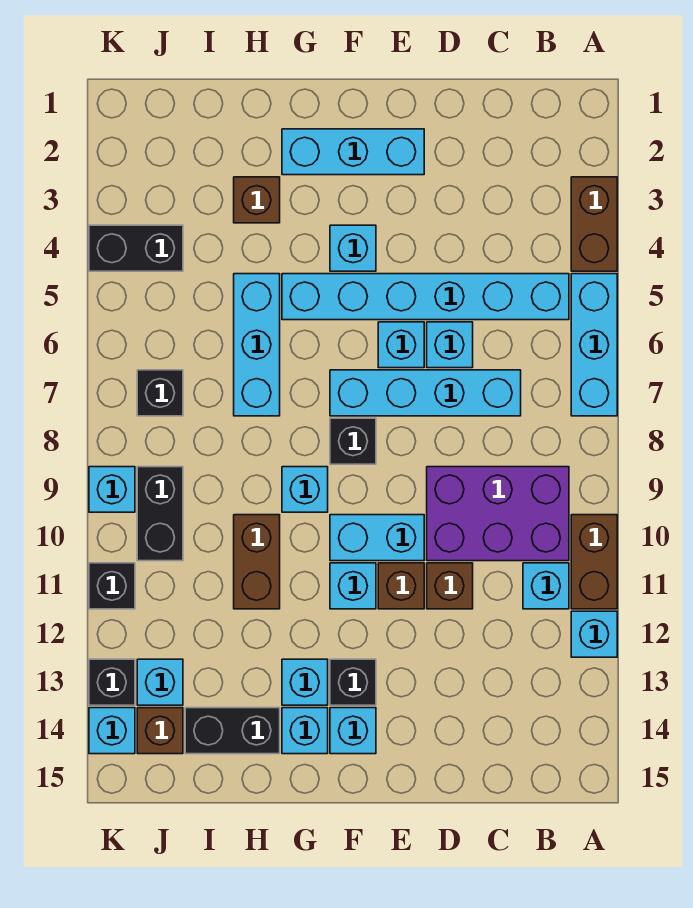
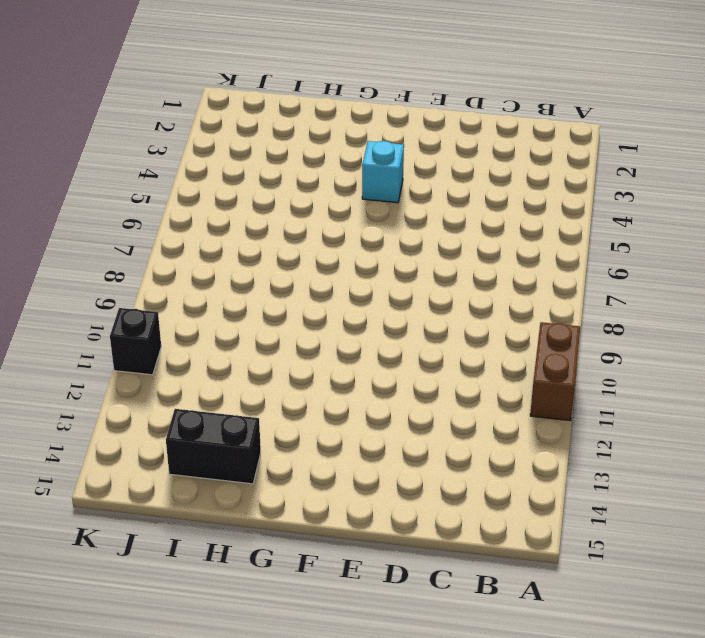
none -> brown brick A3:A4 level 1
none -> cyan brick A5:A7 level 1
none -> cyan brick A12 level 1
none -> cyan brick B5:G5 level 1

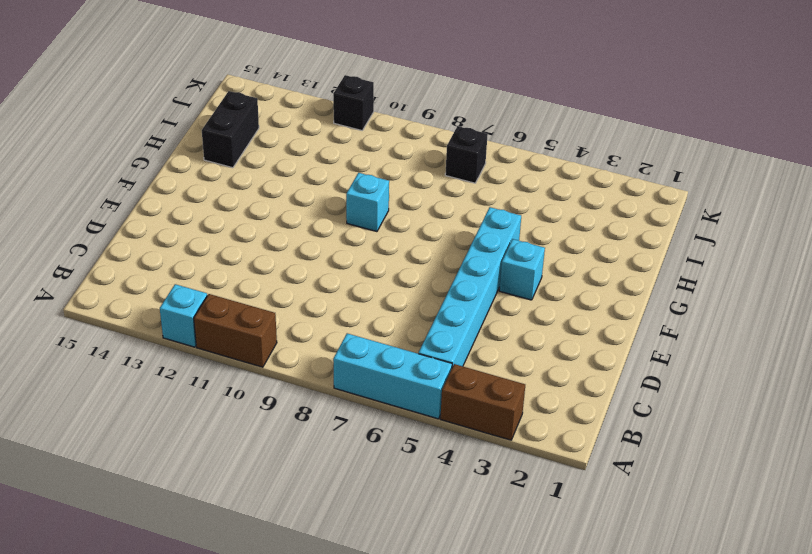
none -> purple brick B9:D10 level 1
none -> cyan brick B11 level 1
none -> cyan brick C7:F7 level 1
none -> cyan brick D6 level 1

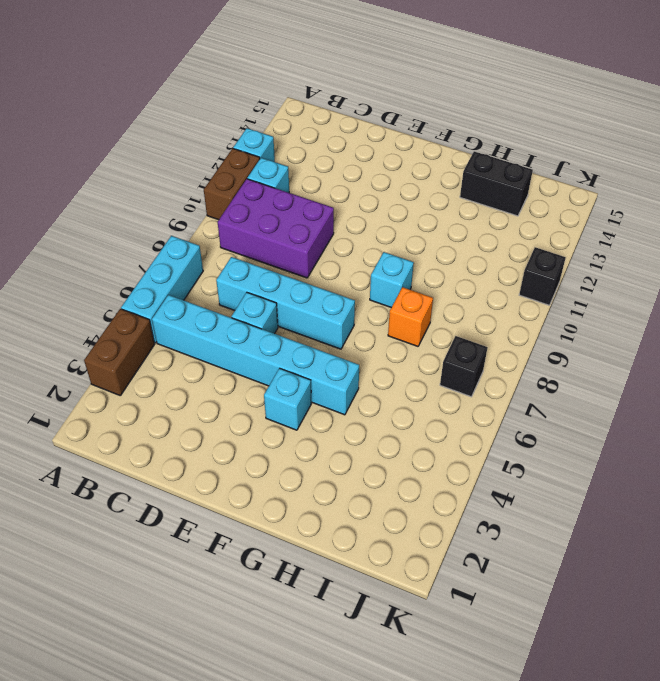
orange brick H8 level 1 -> none
none -> brown brick D11 level 1
none -> cyan brick E2:G2 level 1
none -> cyan brick E6 level 1
none -> cyan brick E10:F10 level 1

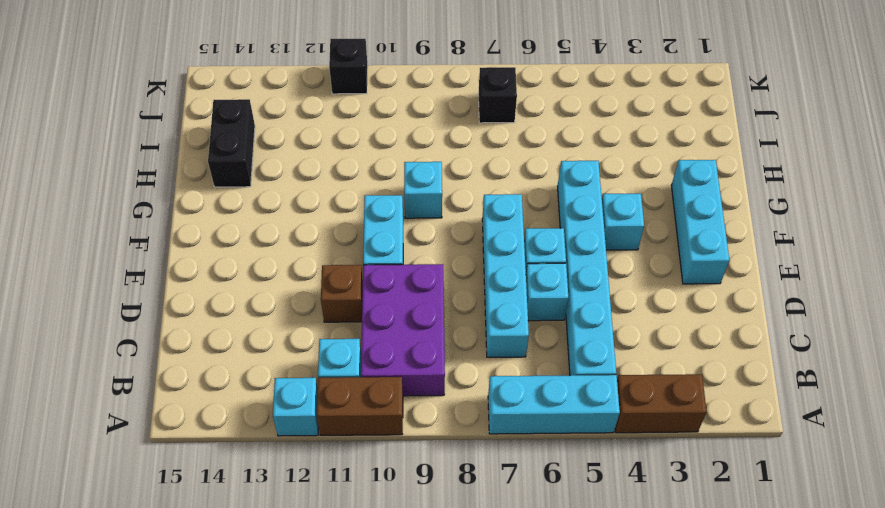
none -> brown brick E11 level 1
none -> black brick F8 level 1
none -> cyan brick F11 level 1
none -> black brick F13 level 1

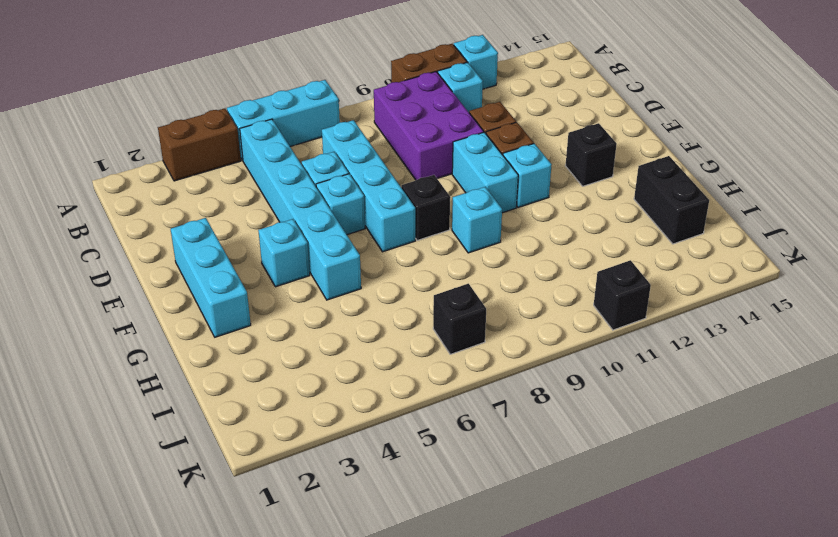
none -> cyan brick F14 level 1
none -> cyan brick G13 level 1
none -> cyan brick G14 level 1
none -> brown brick H3 level 1

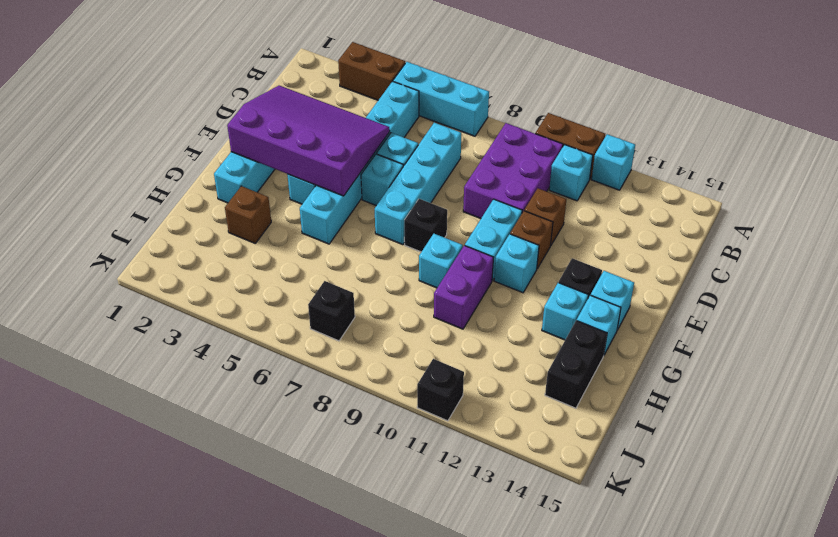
purple slope D2:F5 level 2 top F -> none
purple brick G10:H10 level 1 -> brown brick H10:H11 level 1
none -> cyan brick H5:H7 level 1
none -> black brick J4:K4 level 1
none -> black brick J9:J10 level 1
none -> cyan brick J13 level 1

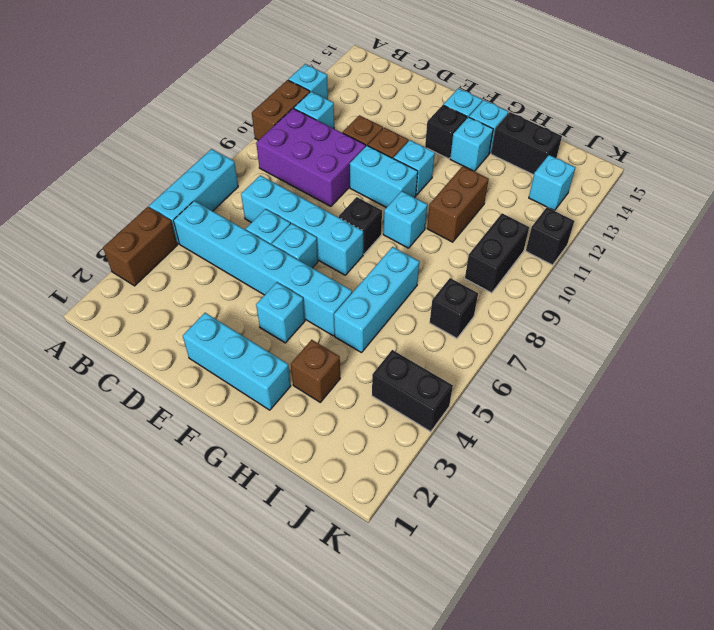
none -> brown brick J14 level 1
none -> cyan brick K9 level 1
none -> black brick K13 level 1
none -> cyan brick K14 level 1

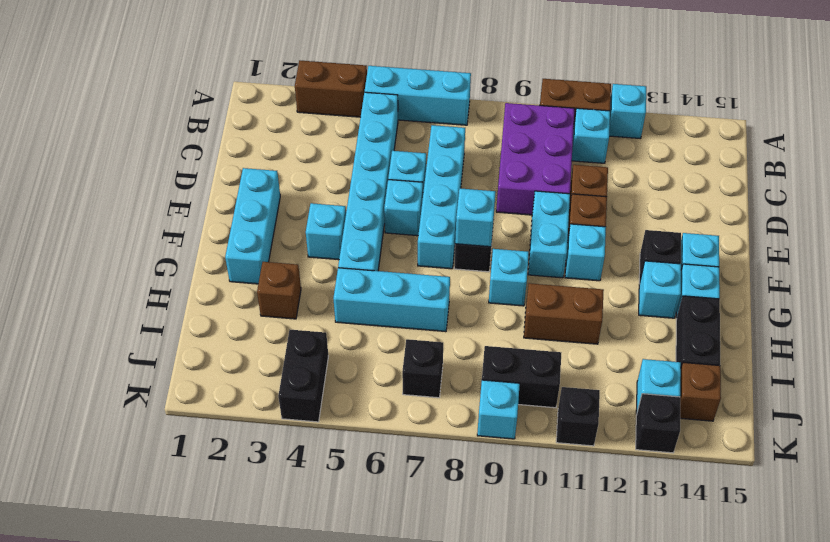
cyan brick F8 level 2 -> cyan brick K14 level 1

